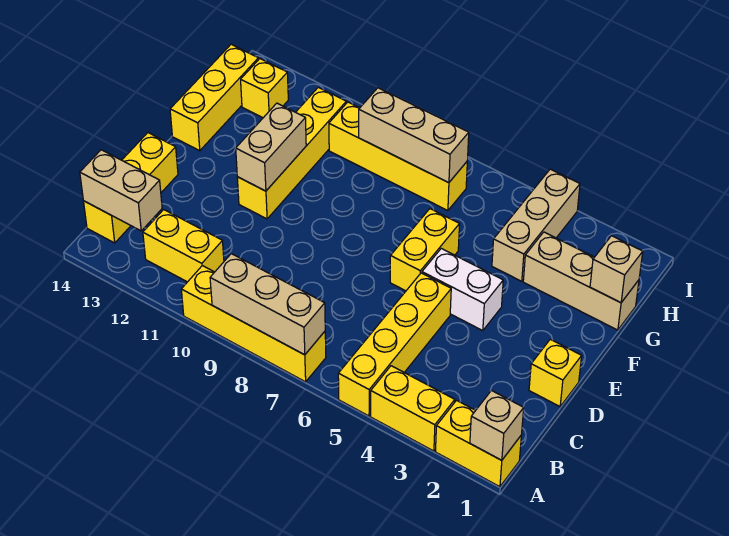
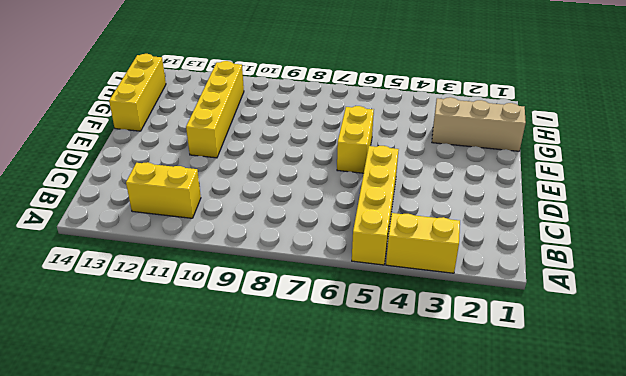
none -> yellow brick A1:A2 level 1
none -> yellow brick A7:A10 level 1
none -> yellow brick B14:D14 level 1

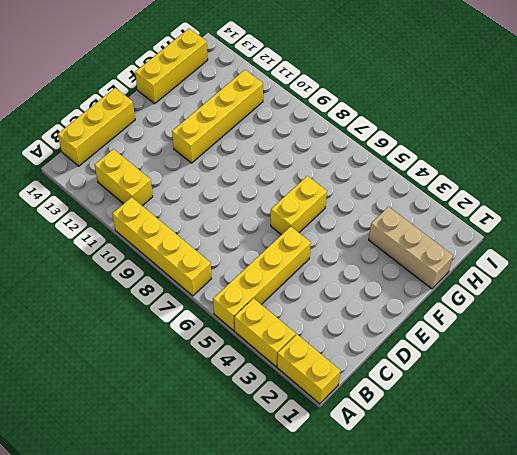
none -> yellow brick D1 level 1
none -> white brick E4:E5 level 1
none -> tan brick G4:I4 level 1

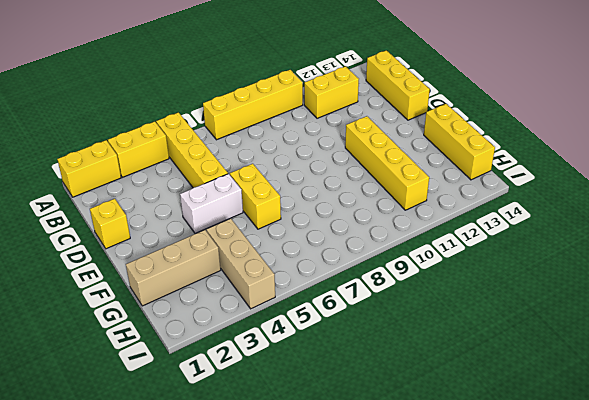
none -> yellow brick H7:H10 level 1
none -> yellow brick H13 level 1
none -> tan brick A1 level 2

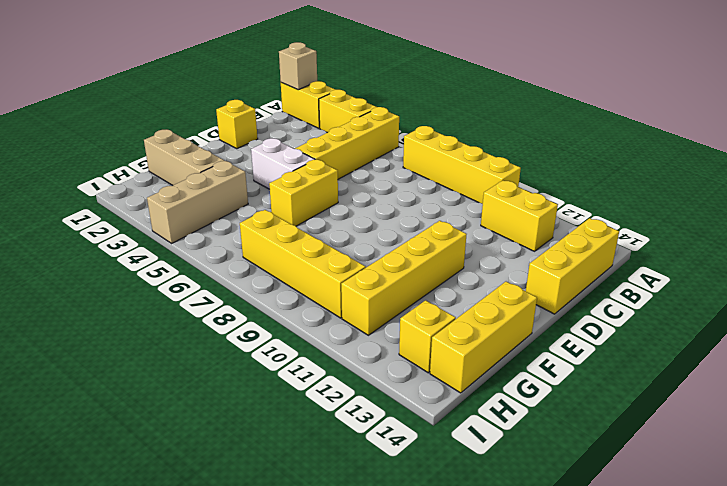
none -> tan brick A7:A9 level 2
none -> tan brick B13:B14 level 2
none -> tan brick E11:F11 level 2

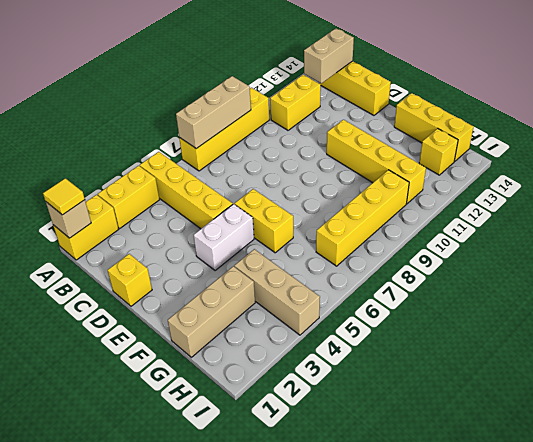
yellow tile A1 level 3 -> none
none -> tan brick E11:F11 level 2
none -> tan brick G1 level 2
none -> tan brick H7:H9 level 2

